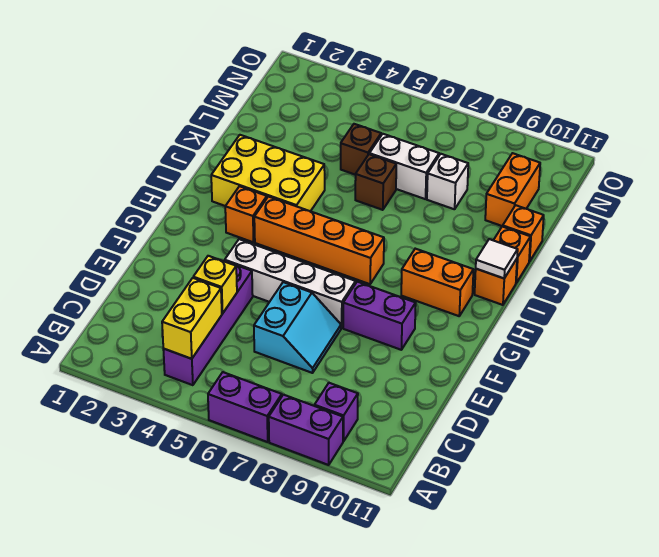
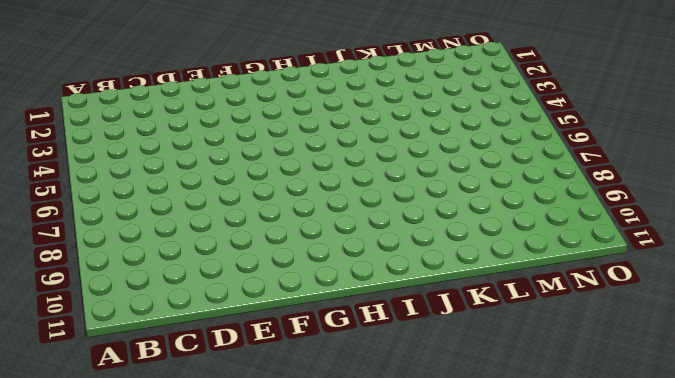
none -> purple brick A6:A7 level 1
none -> purple brick A8:A9 level 1
none -> purple brick B4:E4 level 1

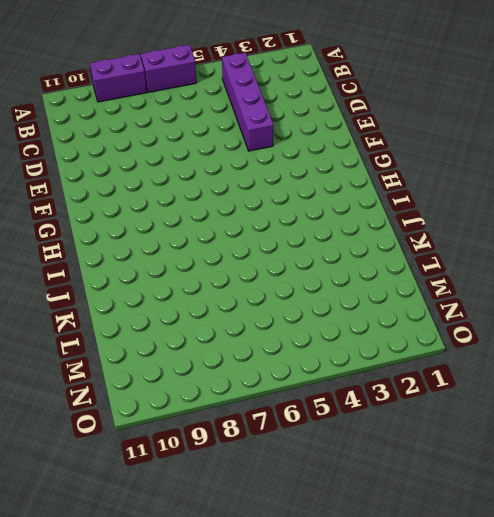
none -> purple brick B9 level 1
none -> cyan slope D6:E7 level 1 top 6
none -> white brick F4:F7 level 1

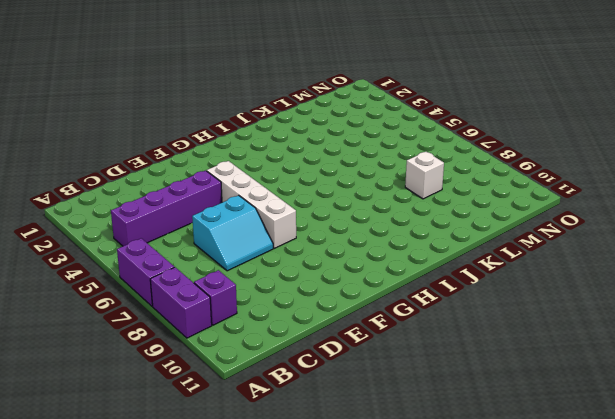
none -> purple brick F8:F9 level 1
none -> orange brick H3 level 1
none -> orange brick H4:H7 level 1

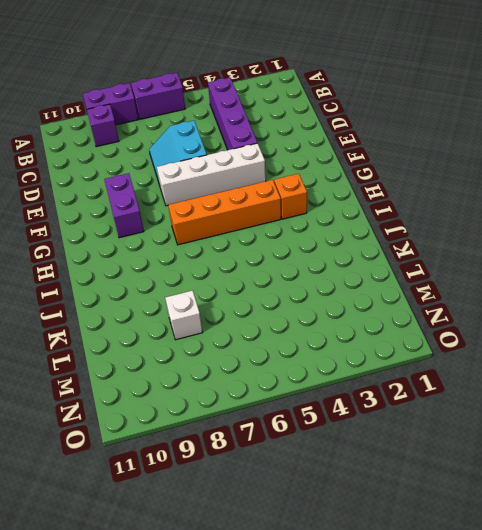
purple brick F9:G9 level 1 -> purple brick F8:F9 level 1
none -> orange brick H9:H10 level 1
none -> yellow brick I2:J4 level 1
none -> orange brick I11 level 1

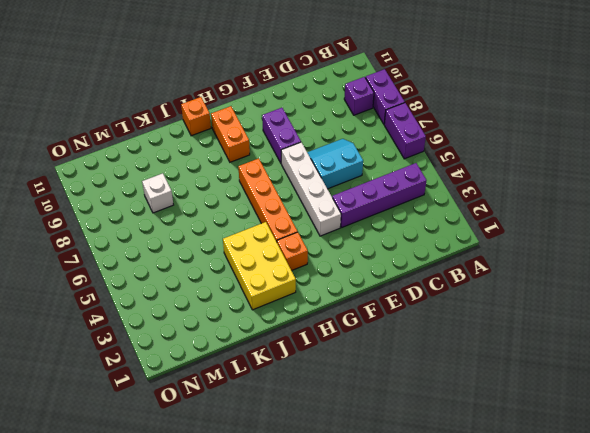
none -> orange brick J11 level 1
none -> brown brick K6 level 1
none -> orange brick K11 level 1

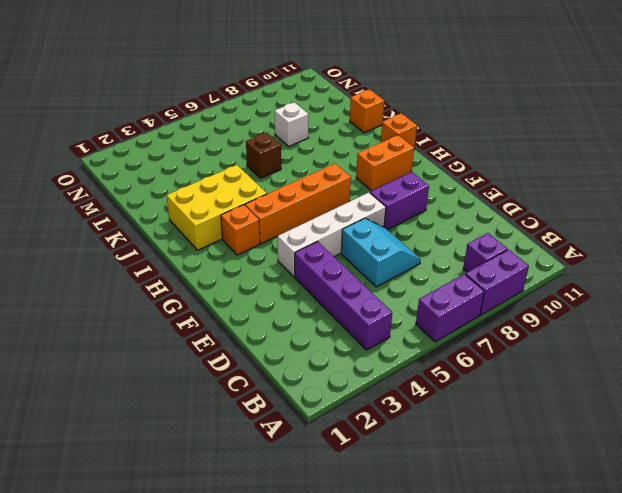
none -> orange brick J11 level 1
none -> brown brick L5 level 1
none -> white brick L6:L7 level 1

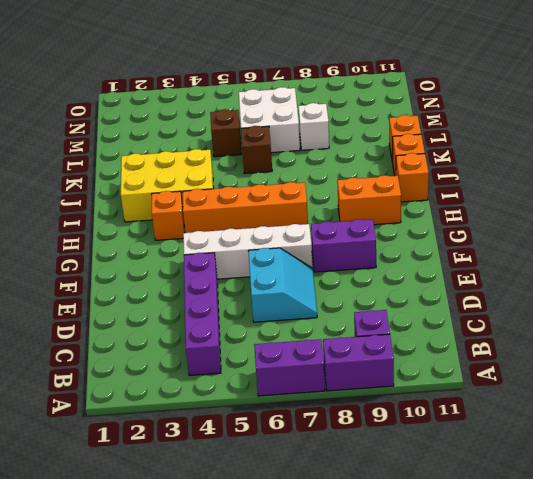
white brick L6:M7 level 1 -> white brick L6:L7 level 1
none -> orange brick L10:M10 level 1
none -> yellow brick B4:C4 level 2
none -> yellow brick D4 level 2

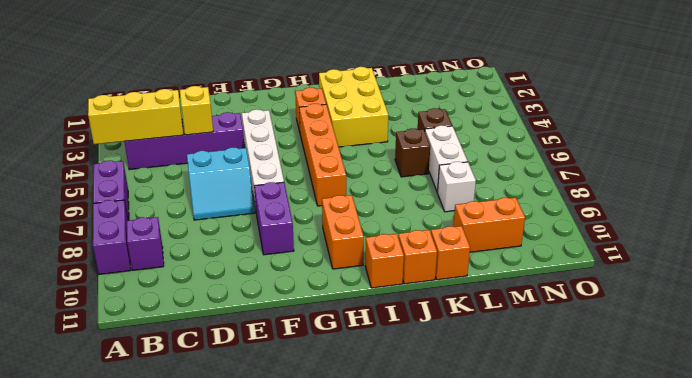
yellow brick A4:C4 level 2 -> yellow brick B4:C4 level 2
none -> white tile I11 level 2

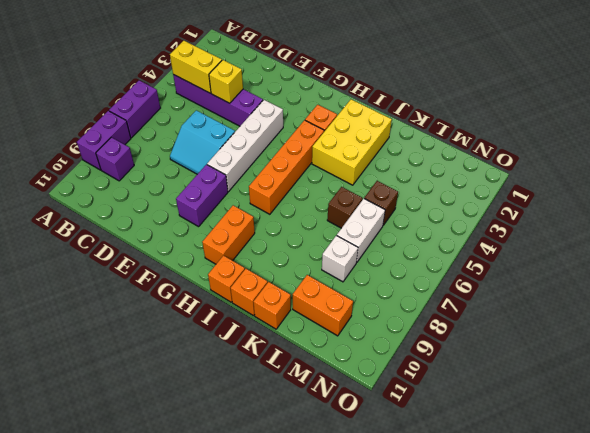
none -> white tile I11 level 2

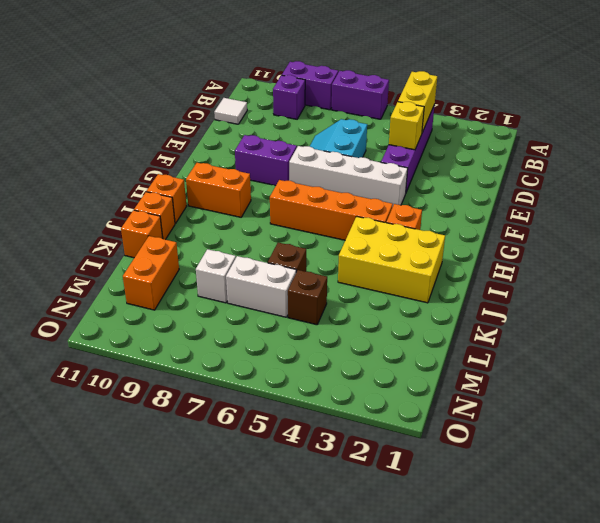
white tile C11 level 1 -> white tile I11 level 2

